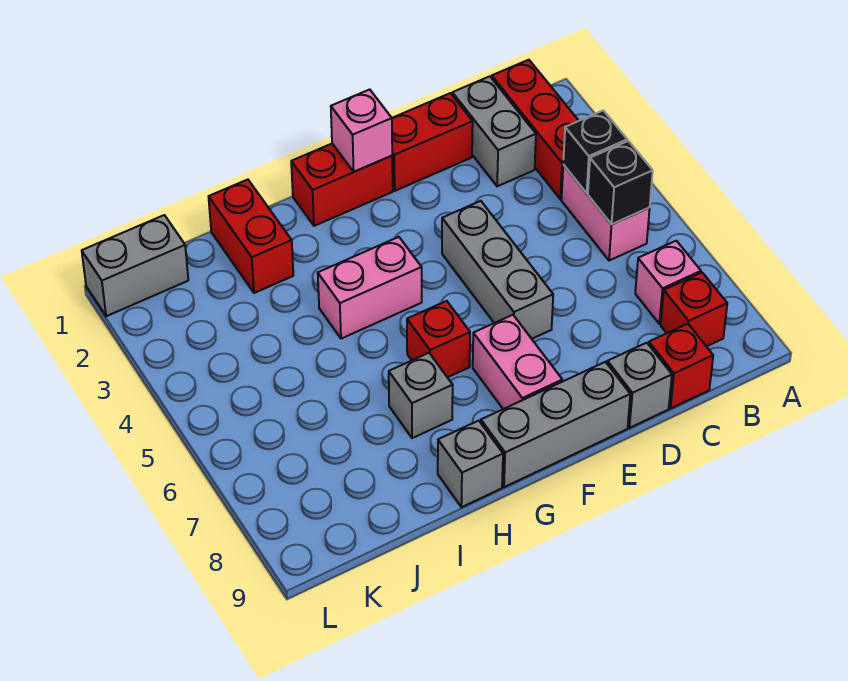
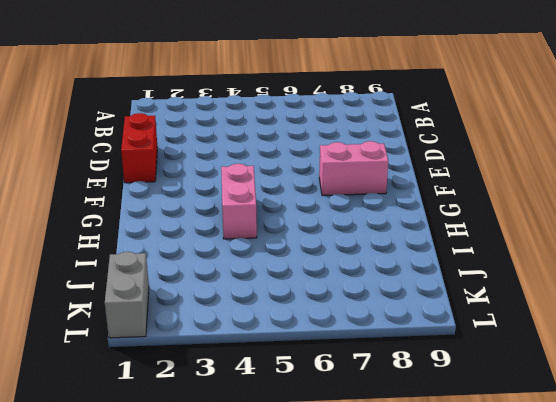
none -> red brick B1:B3 level 1
none -> pink brick B4:B5 level 1
none -> pink brick B7 level 1

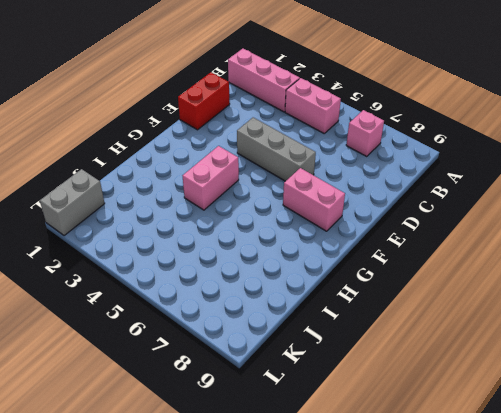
pink brick B1:B3 level 1 -> red brick B1:B3 level 1
none -> red brick B8 level 1
none -> grey brick C1:C2 level 1
none -> red brick C9 level 1

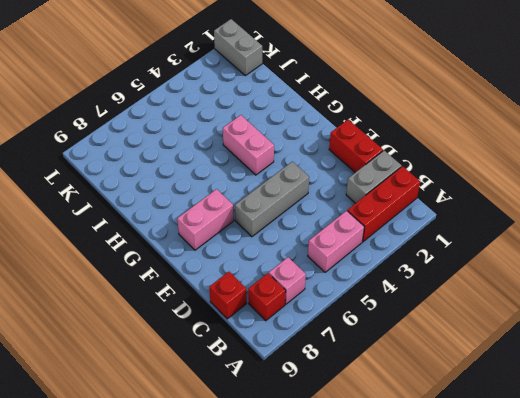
none -> grey brick D9 level 1
none -> grey brick E9:G9 level 1
none -> red brick F1:G1 level 1

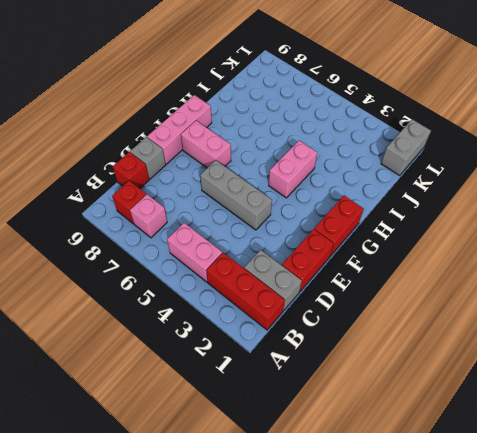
pink brick E9:G9 level 1 -> grey brick E9:G9 level 1
none -> red brick G6 level 1
none -> grey brick H7 level 1
none -> grey brick H9 level 1

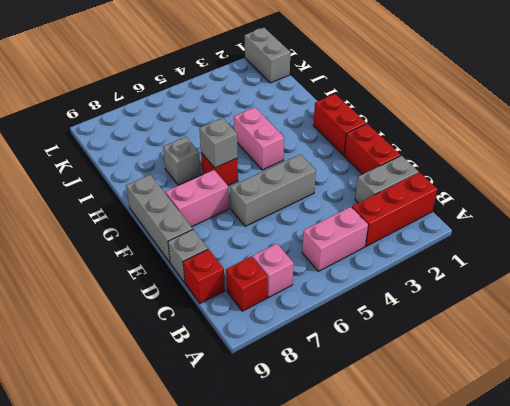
grey brick G6 level 2 -> grey brick H9 level 1
none -> red brick I1:I2 level 1
none -> black brick B4 level 2
none -> black brick B5 level 2

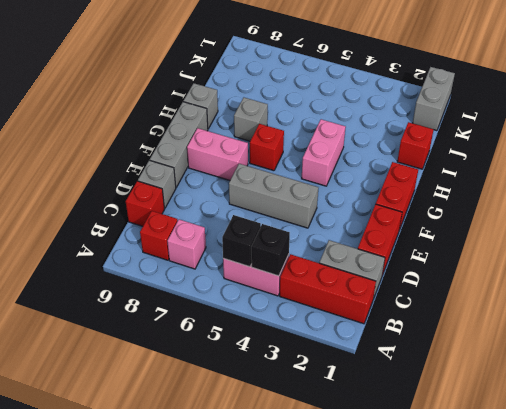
red brick I1 level 1 -> red brick I1:I2 level 1
none -> pink brick F1 level 2

